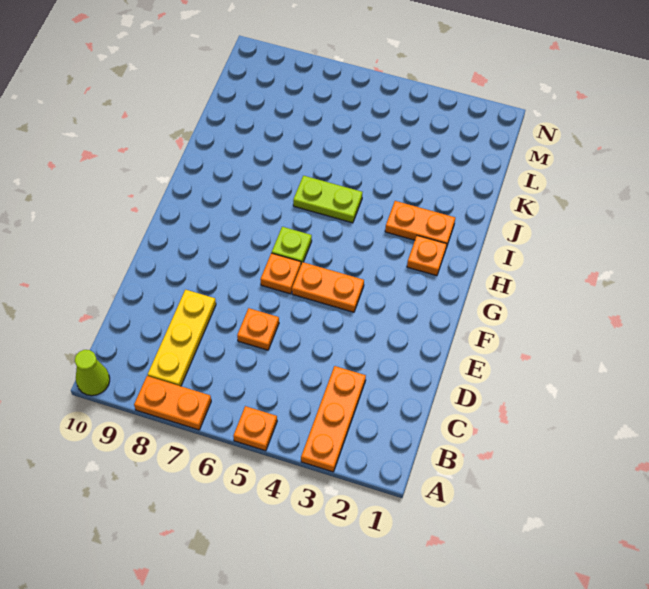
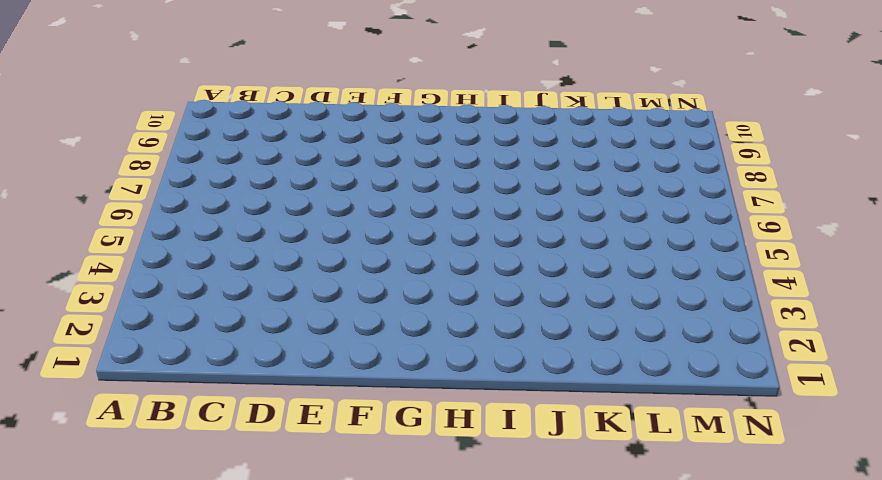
none -> orange plate A3:C3 level 1
none -> orange plate A5 level 1
none -> orange plate A7:A8 level 1

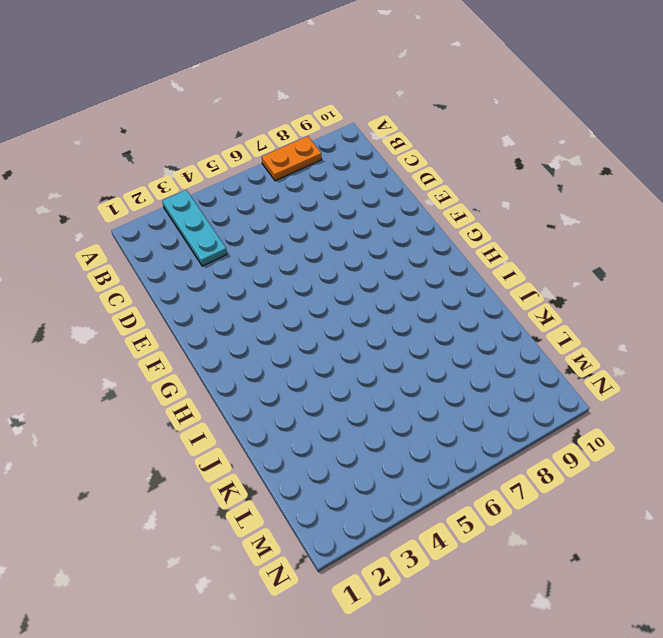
cyan plate A3:C3 level 1 -> orange plate A3:C3 level 1
none -> orange plate A5 level 1
none -> lime cone A10 level 1
none -> yellow plate B8:D8 level 1

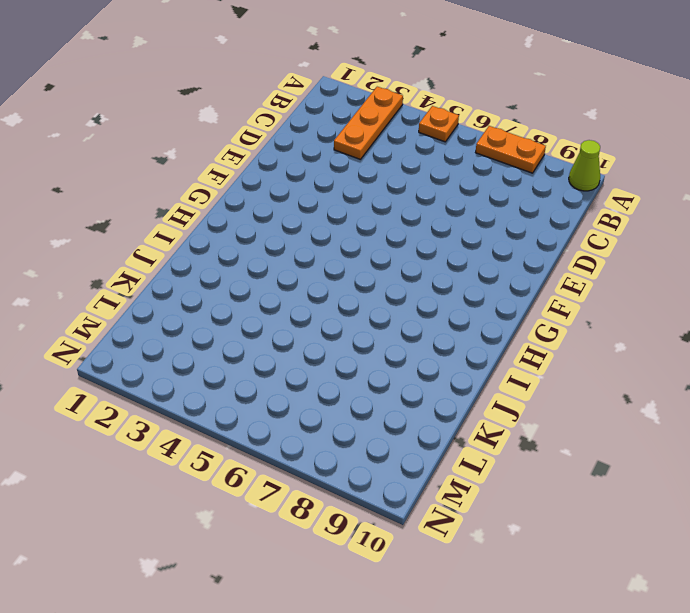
none -> yellow plate B8:D8 level 1
none -> orange plate D6 level 1
none -> orange plate F4:F5 level 1

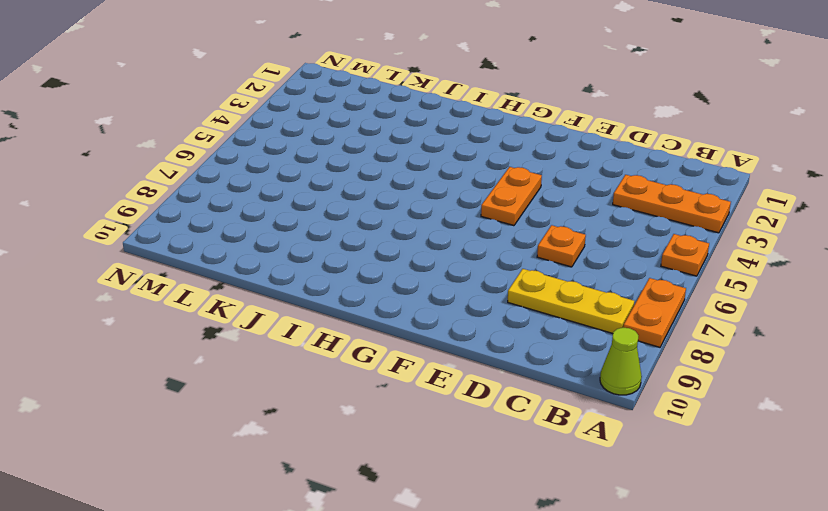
none -> orange plate F6 level 1
none -> lime plate G6 level 1
none -> orange plate H2 level 1

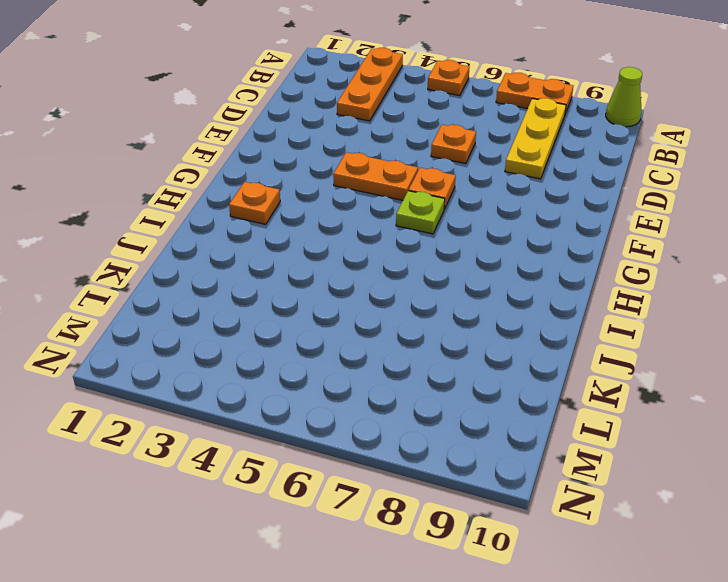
none -> orange plate I2:I3 level 1
none -> lime plate I5:I6 level 1

